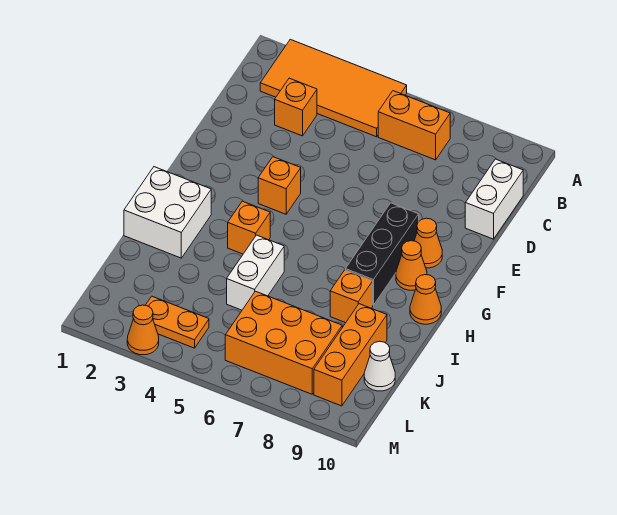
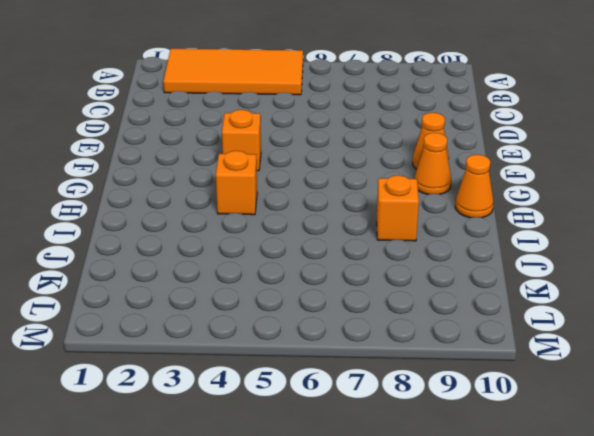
none -> orange brick B6:B7 level 1
none -> orange brick C3 level 1
none -> white brick C10:D10 level 1

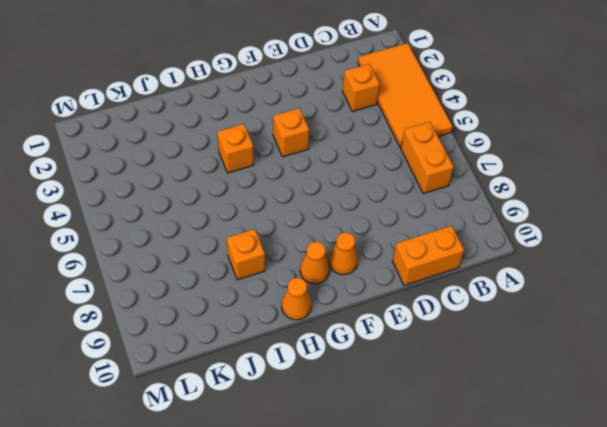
orange brick C10:D10 level 1 -> white brick C10:D10 level 1
none -> black brick F8:H8 level 1
none -> white brick H1:I2 level 1
none -> white brick I5:J5 level 1

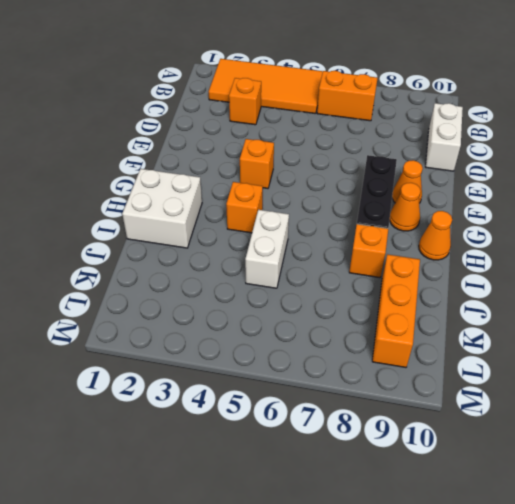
none -> orange brick K6:L8 level 1
none -> white cone K10 level 1
none -> orange plate L3:L4 level 1

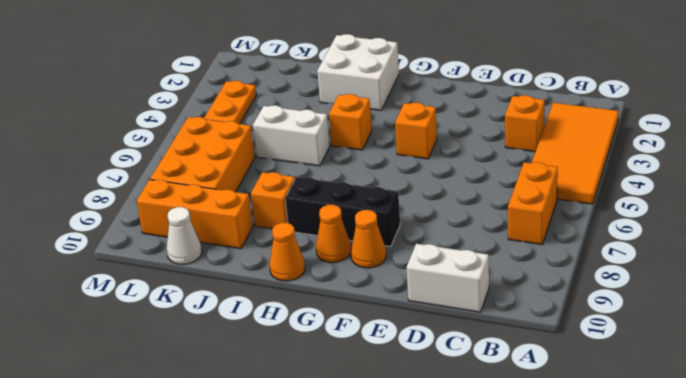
none -> orange cone M3 level 1

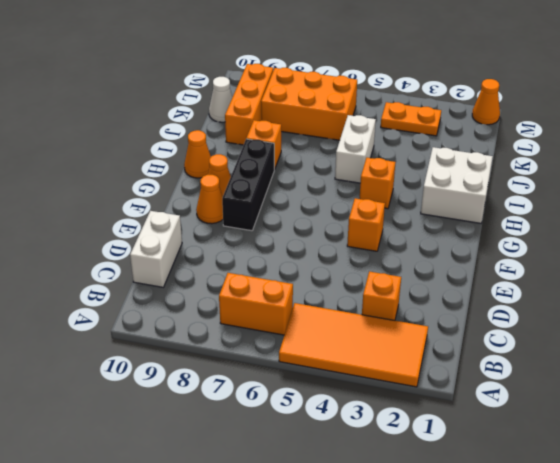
orange cone M1 level 1 -> orange cone M3 level 1

